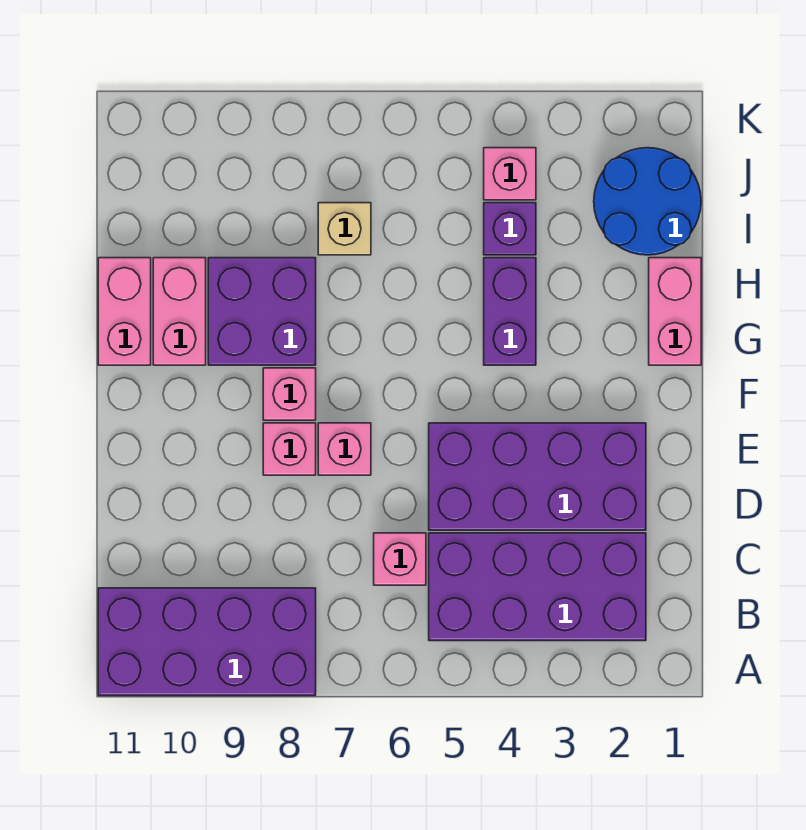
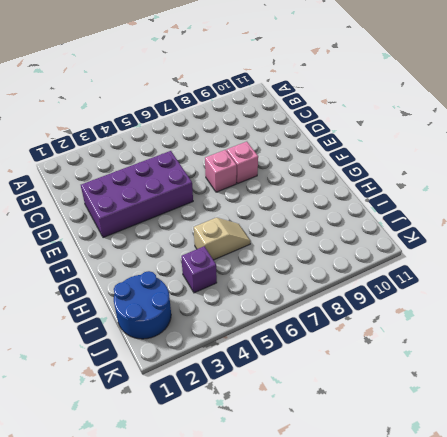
tan slope H5:H6 level 1 top 5 -> none
none -> purple brick A8:B11 level 1
none -> purple brick B2:C5 level 1
none -> pink brick C6 level 1

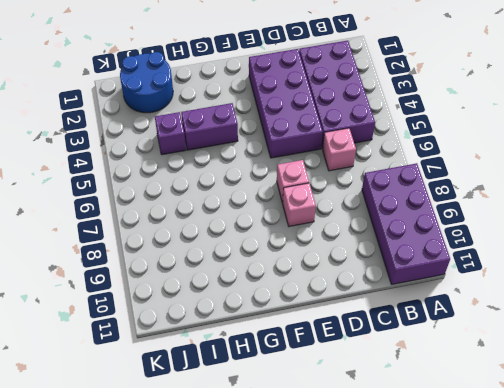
none -> pink brick F8 level 1
none -> pink brick G1:H1 level 1
none -> purple brick G8:H9 level 1

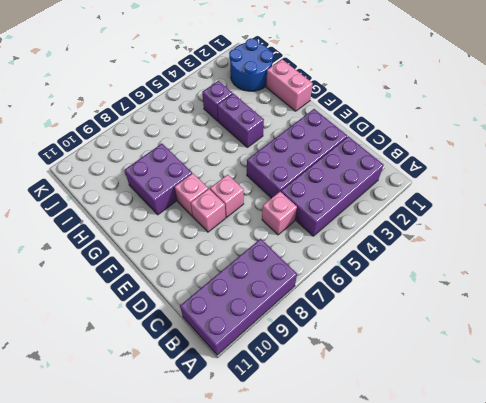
none -> pink brick G10:H10 level 1
none -> pink brick G11:H11 level 1
none -> tan brick I7 level 1

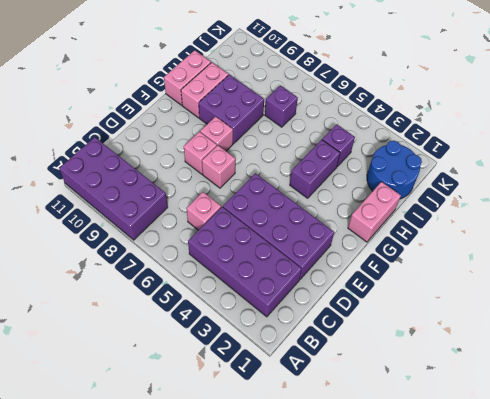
purple brick I7 level 1 -> tan brick I7 level 1
none -> pink brick J4 level 1

